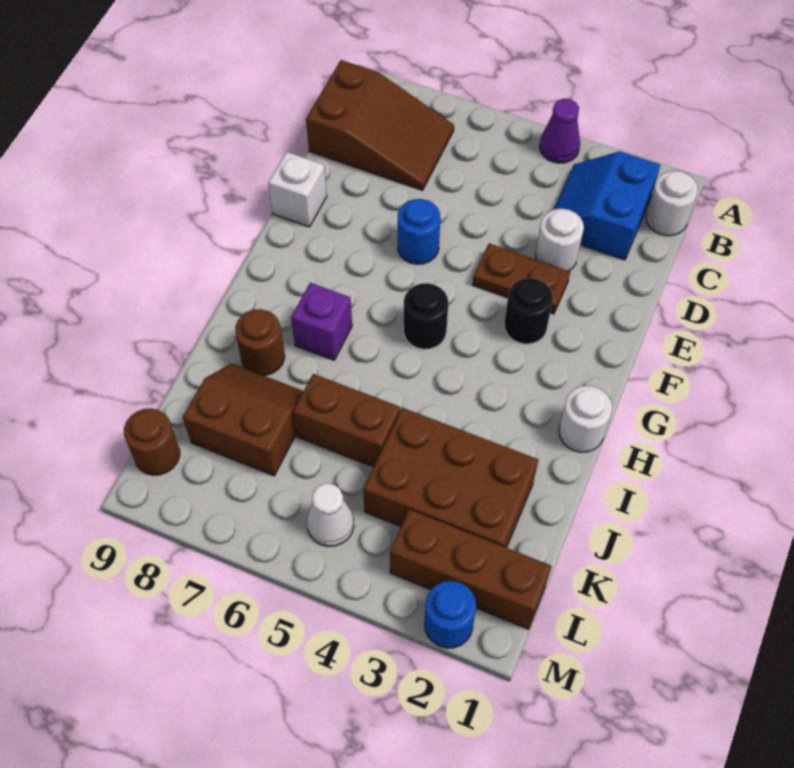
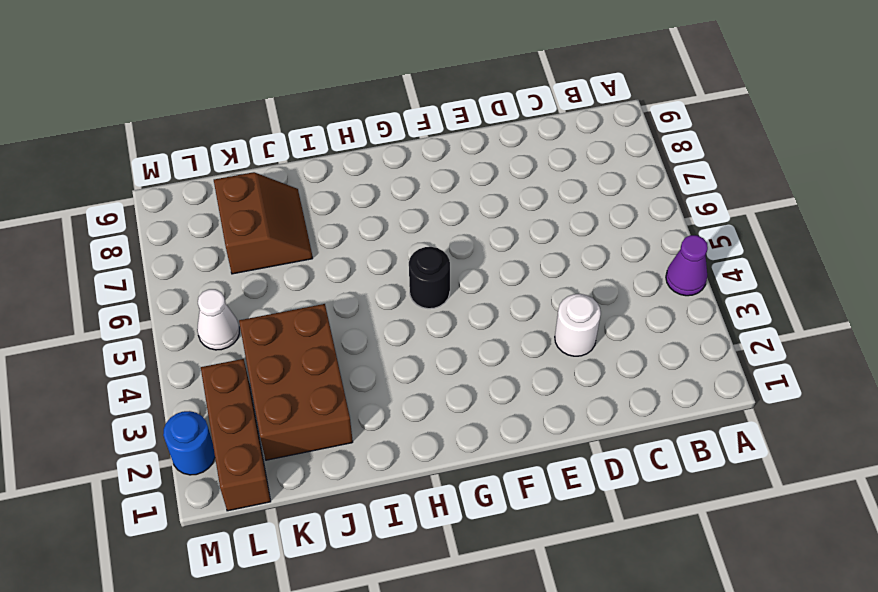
none -> white round brick B1 level 1
none -> blue slope B2:C3 level 1 top 2
none -> brown slope B7:C9 level 1 top 9

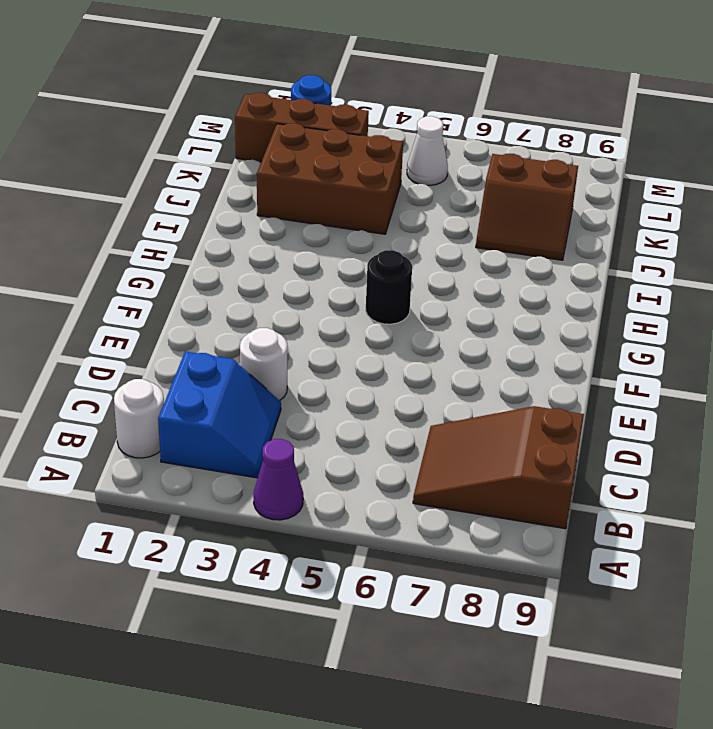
none -> brown plate E3:E4 level 1
none -> blue round brick E6 level 1
none -> white brick E9 level 1

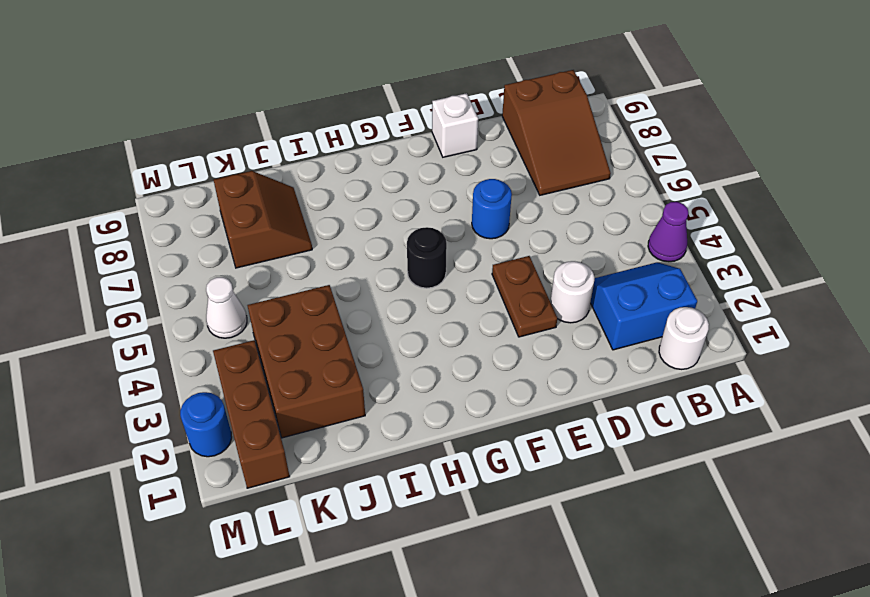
none -> black round brick F3 level 1
none -> white round brick H1 level 1
none -> purple brick H7 level 1

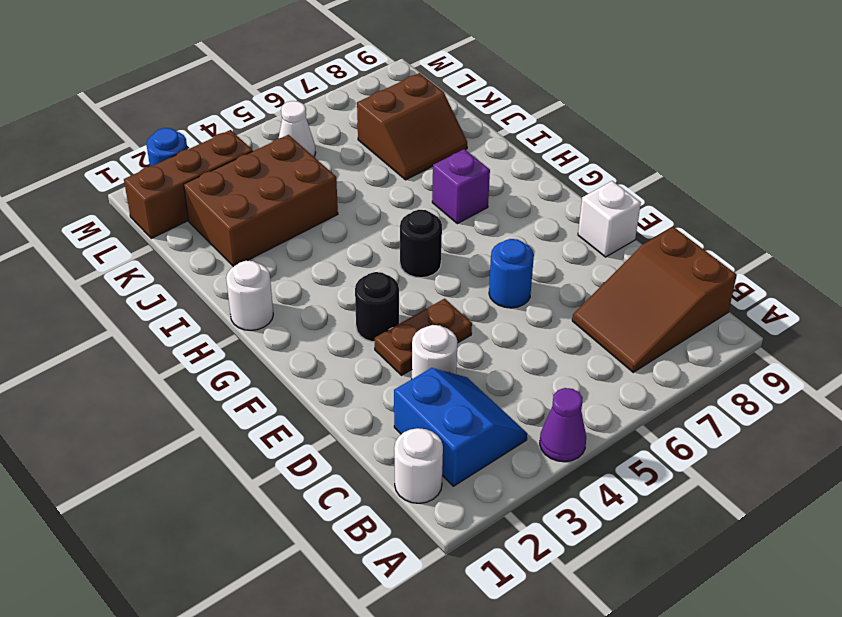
none -> brown round brick I8 level 1
none -> brown brick J5:J6 level 1
none -> brown round brick L9 level 1

